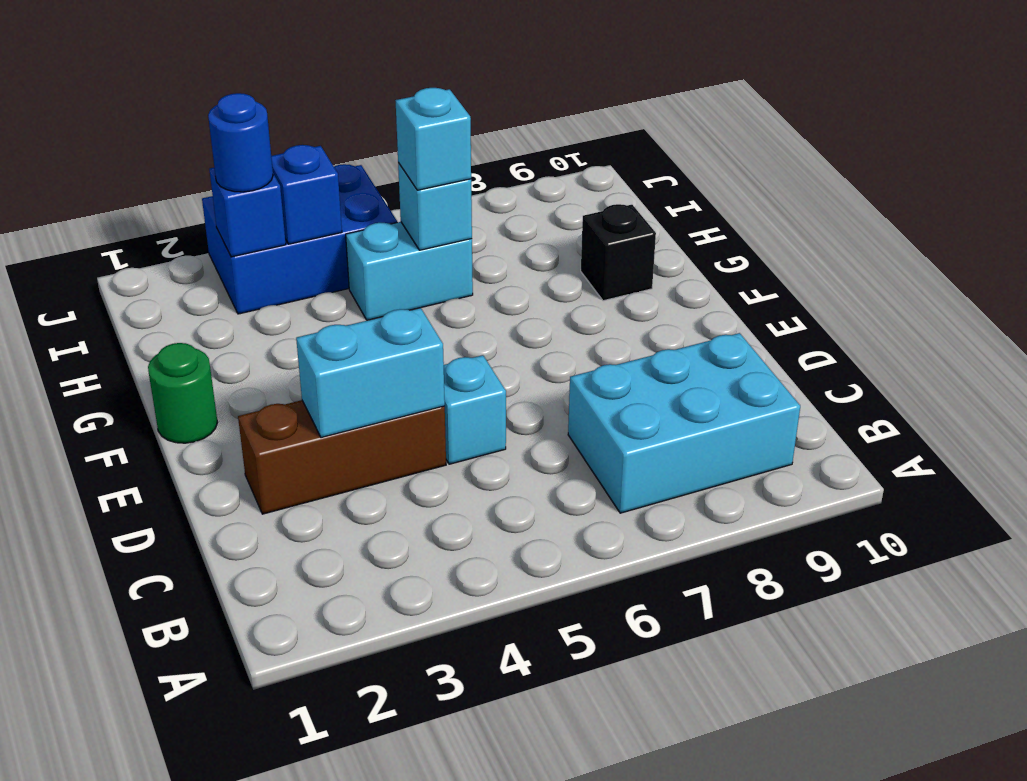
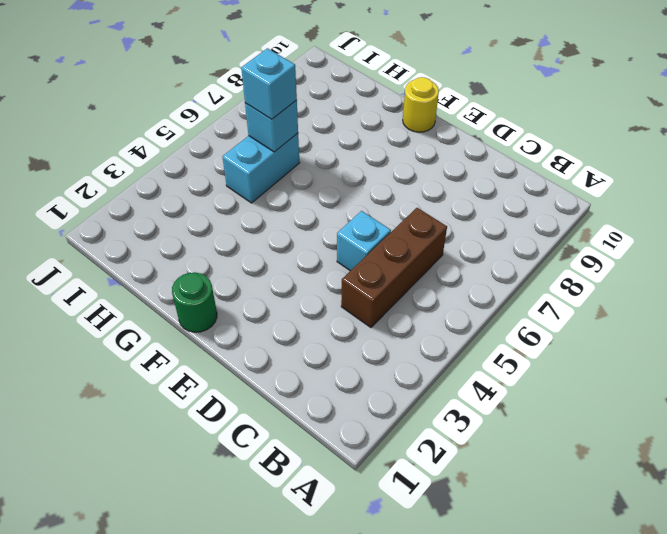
brown brick C4:C6 level 1 -> brown brick D2:D4 level 1
yellow round brick F10 level 1 -> none
none -> cyan brick B7:C9 level 1
none -> black brick G9 level 1
none -> blue brick I3:J5 level 1

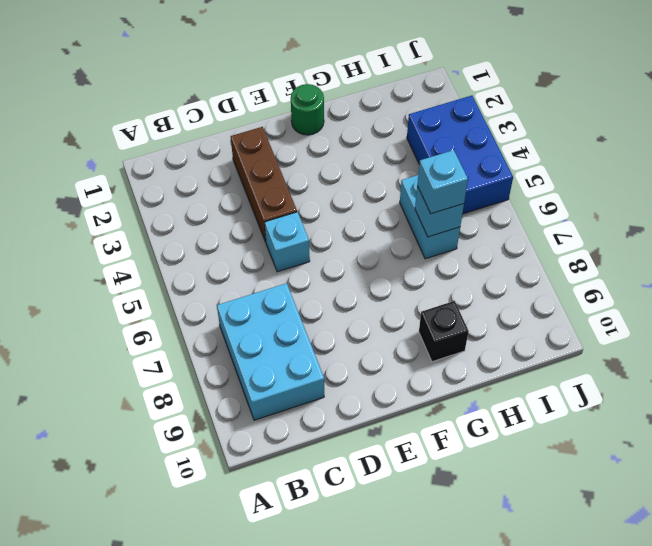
none -> cyan brick D3:D4 level 2
none -> blue brick I3 level 2
none -> blue brick I4 level 2

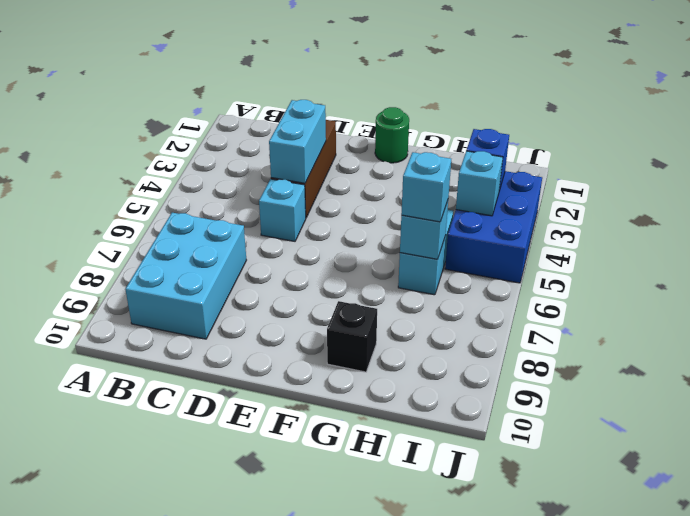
cyan brick I4 level 2 -> blue brick I4 level 2
none -> blue round brick I3 level 3

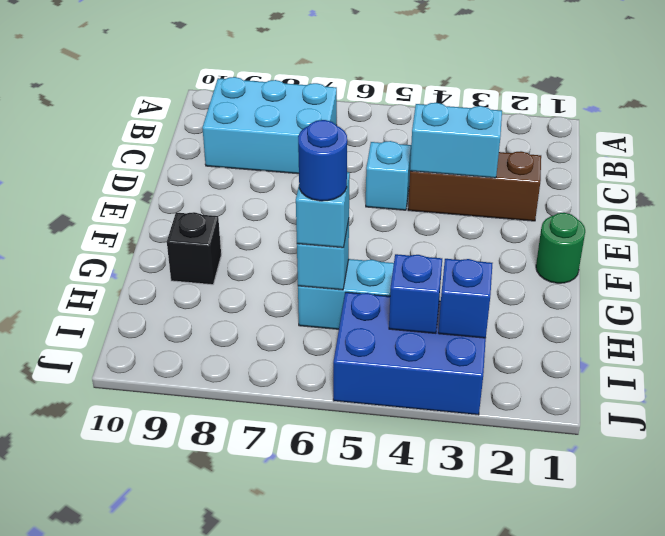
blue round brick H6 level 4 -> blue round brick I3 level 3

